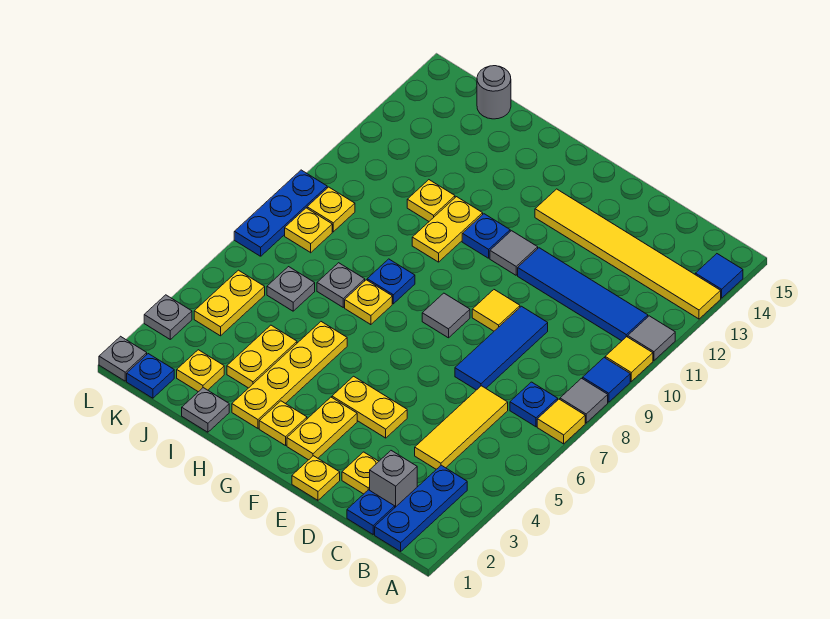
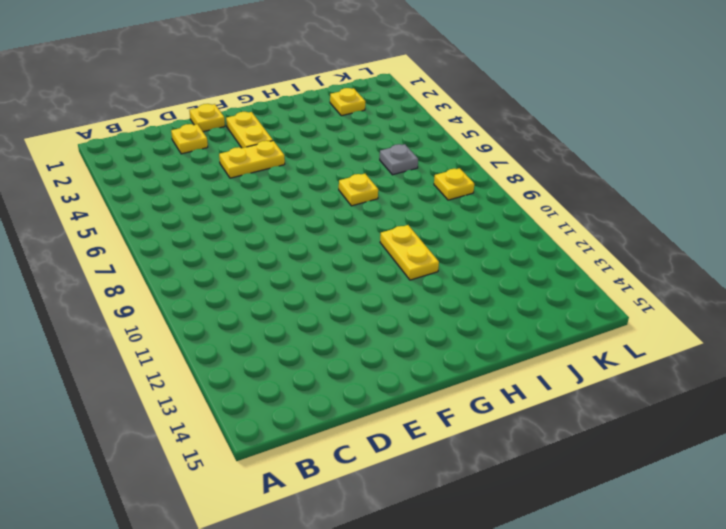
none -> yellow tile A7 level 1
none -> grey tile A8 level 1
none -> blue tile A9 level 1
none -> yellow tile A10 level 1

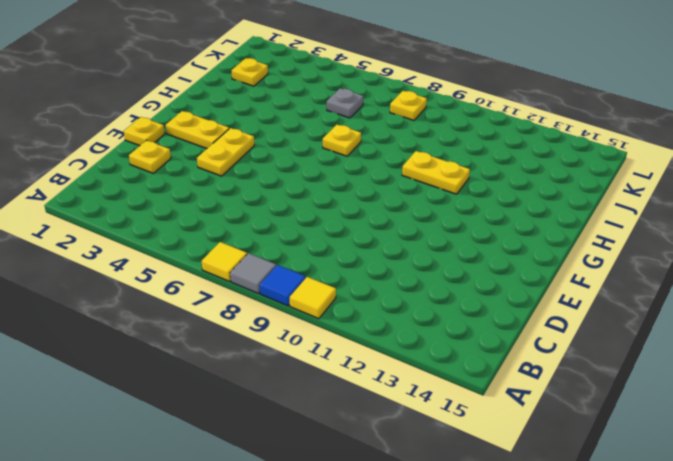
none -> grey tile A11 level 1
none -> yellow tile A13:F13 level 1
none -> blue tile A14 level 1
none -> blue plate B1:B3 level 1

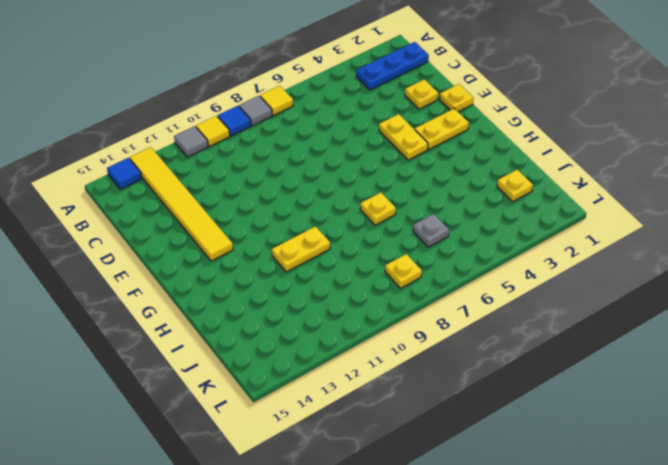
none -> blue plate B7 level 1
none -> blue tile B11:E11 level 1
none -> blue plate C1 level 1
none -> grey brick C2 level 1

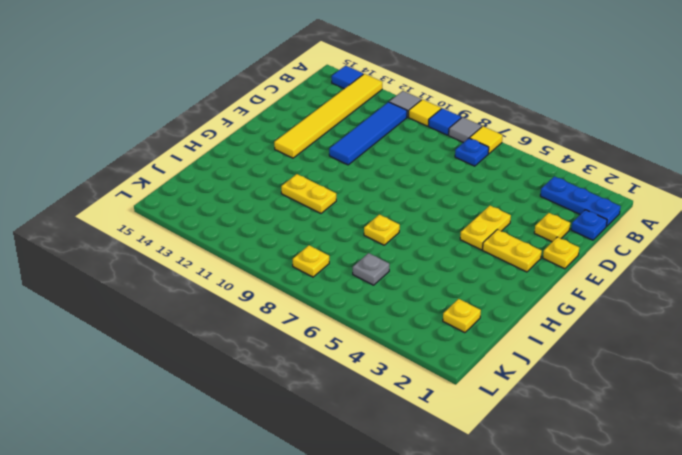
none -> grey brick C2 level 1
none -> yellow tile C4:C6 level 1
none -> blue tile D7:D9 level 1
none -> yellow tile E9 level 1

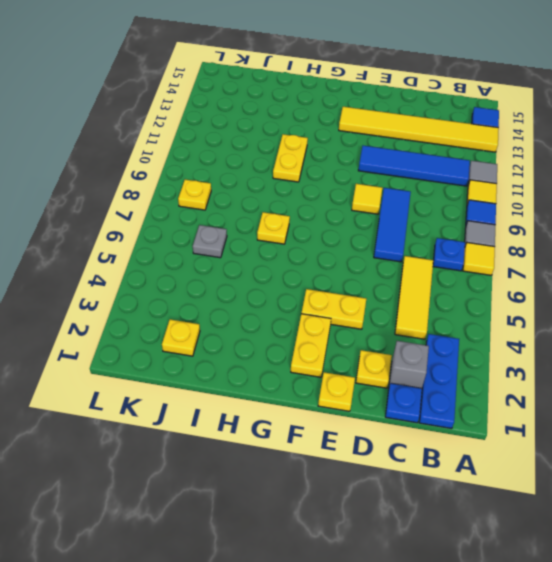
none -> grey tile F8 level 1
none -> grey tile F11 level 1
none -> yellow plate G2 level 1
none -> blue plate G11 level 1

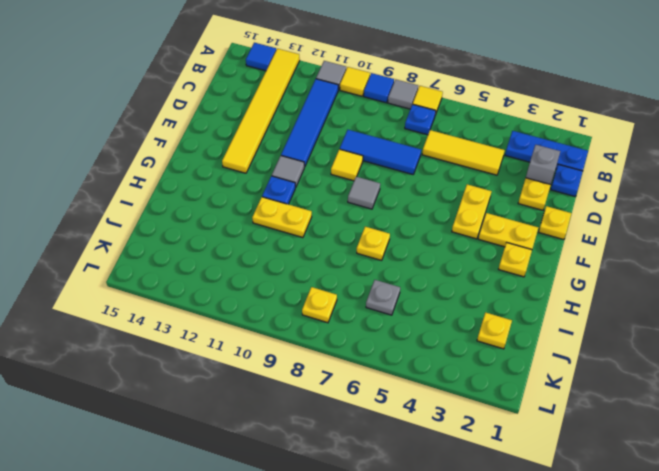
none -> yellow plate H2:H5 level 1
none -> blue plate H8 level 1
none -> grey plate I1 level 1
none -> yellow plate I3:I4 level 1

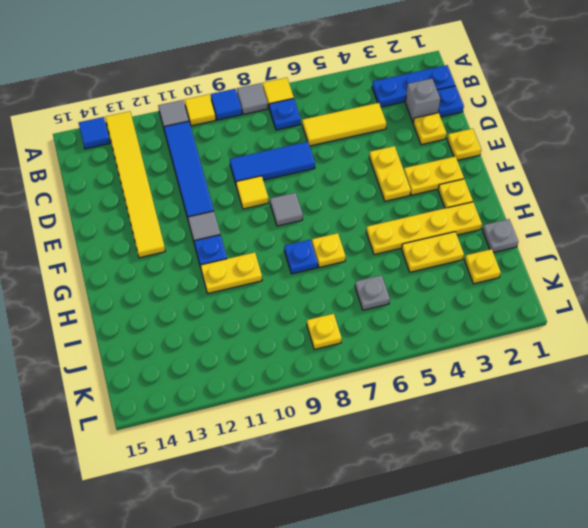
none -> grey plate I7 level 1
none -> yellow plate I11 level 1
none -> grey round brick J15 level 1
none -> blue plate K1 level 1

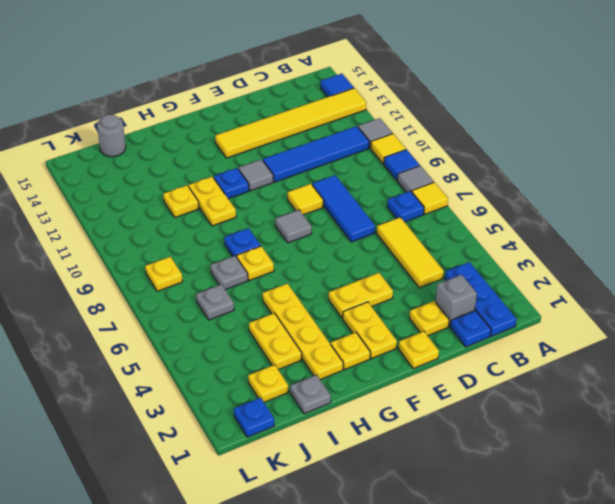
none -> yellow plate K4:K5 level 1
none -> yellow plate K9 level 1
none -> grey plate L1 level 1
none -> grey plate L3 level 1

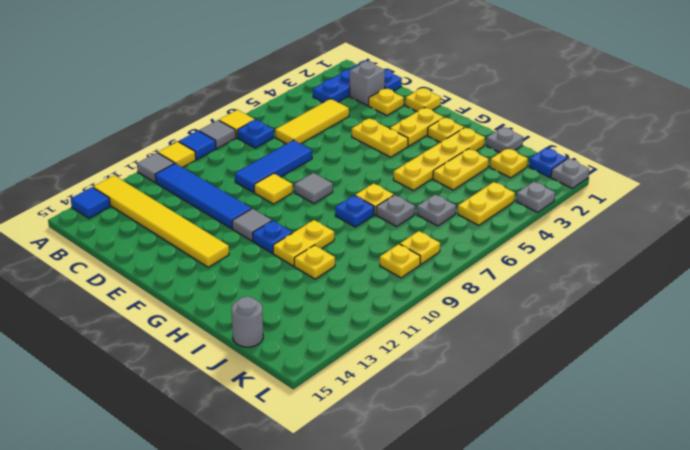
none -> blue plate L7:L9 level 1

